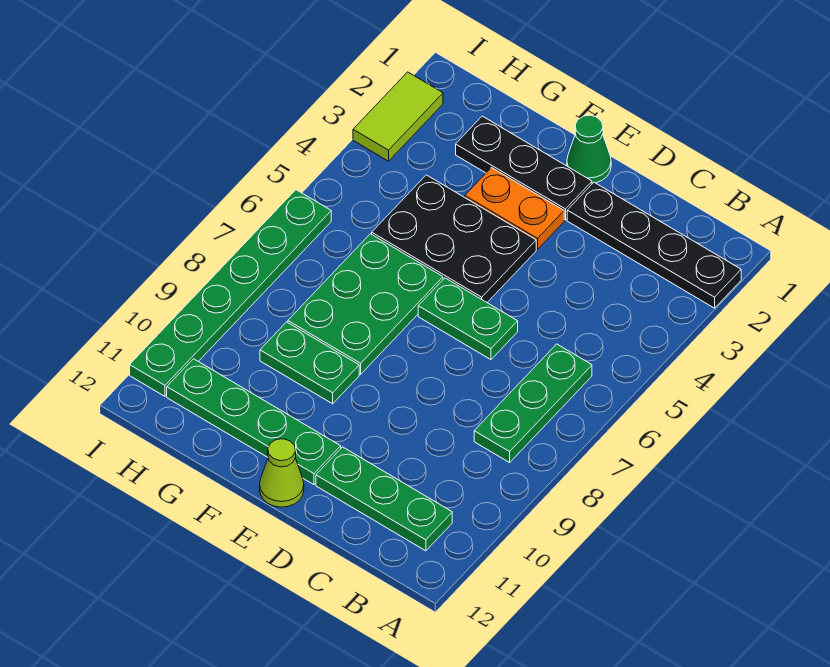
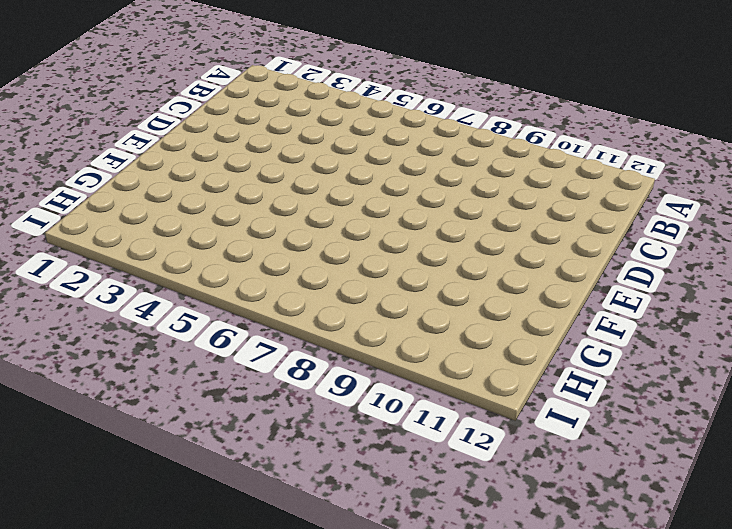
none -> black plate A2:D2 level 1
none -> green plate B6:B8 level 1
none -> green plate B11:D11 level 1

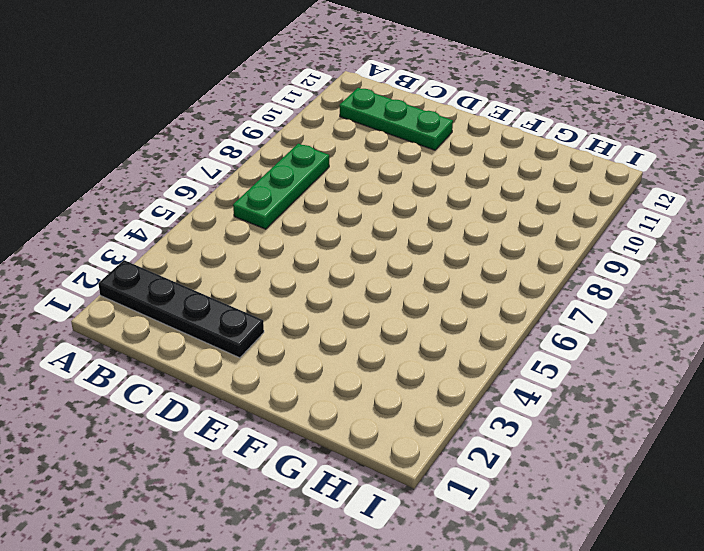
none -> green plate D6:E6 level 1
none -> green cone E1 level 1
none -> black plate E2:G2 level 1

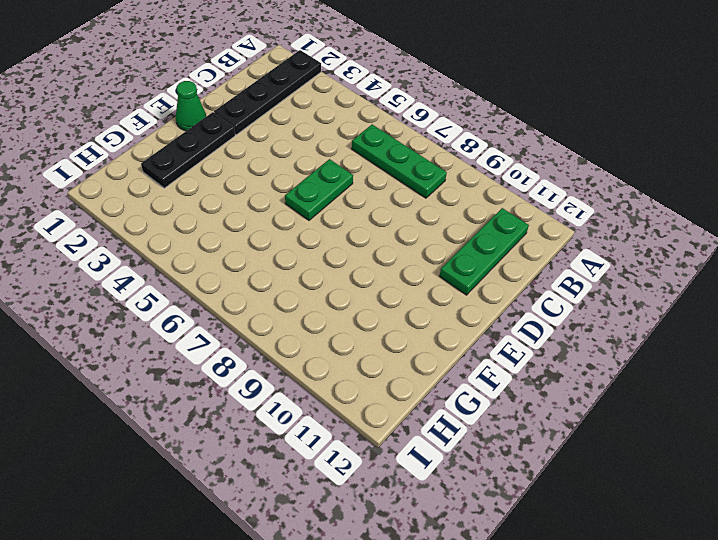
none -> orange plate E3:F3 level 1
none -> black plate E4:G5 level 1
none -> green plate E11:H11 level 1

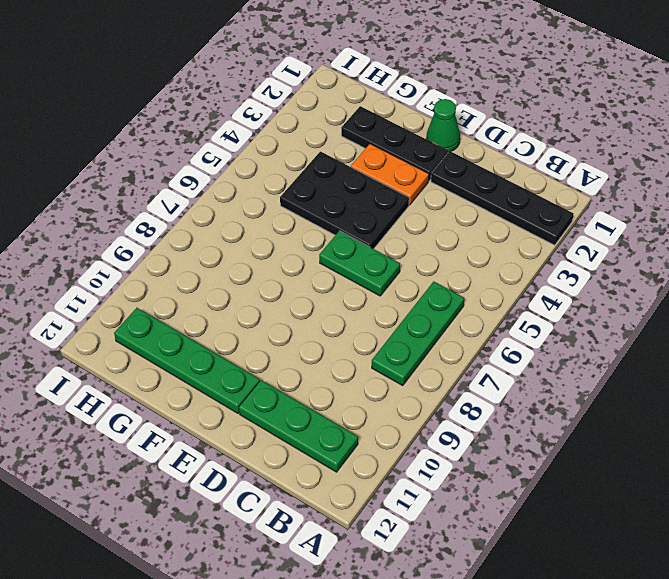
none -> lime cone E12 level 1
none -> green plate F6:G8 level 1
none -> green plate F9:G9 level 1

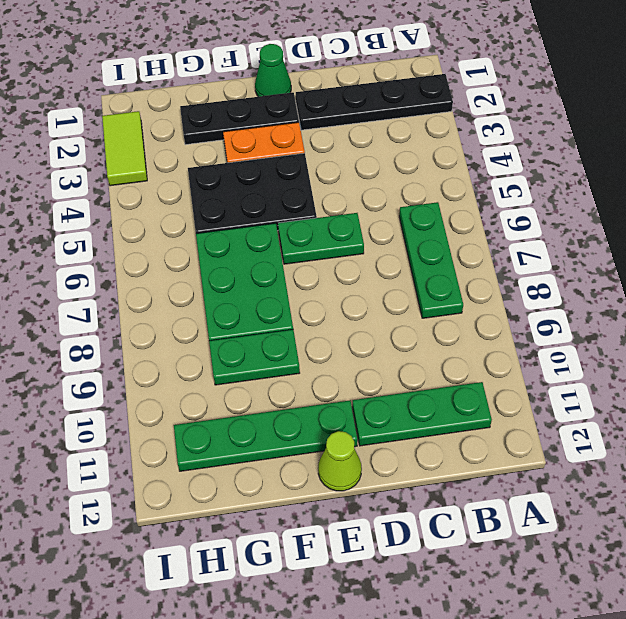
none -> green plate I6:I11 level 1

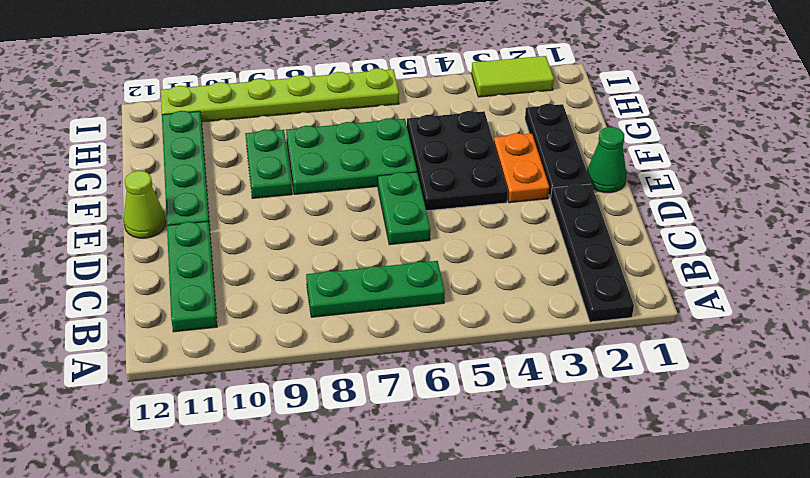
lime plate I6:I11 level 1 -> green plate I6:I11 level 1

